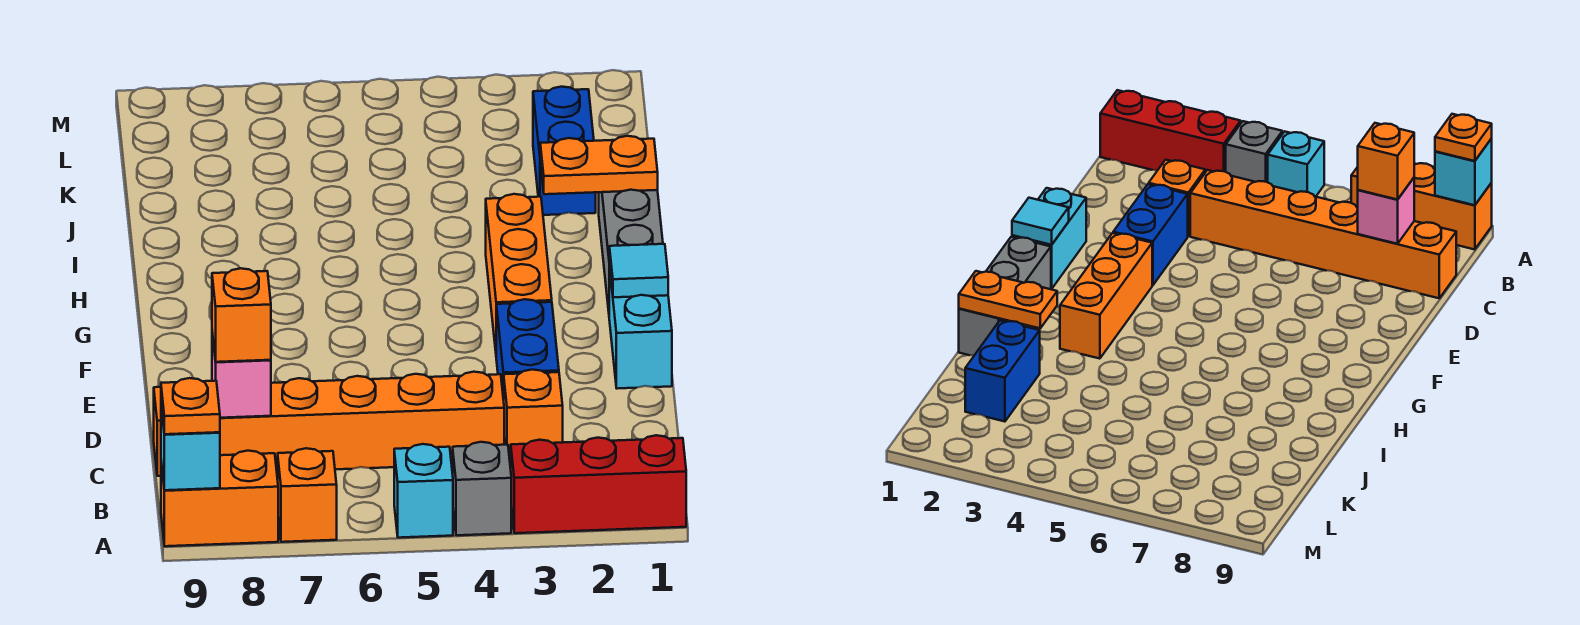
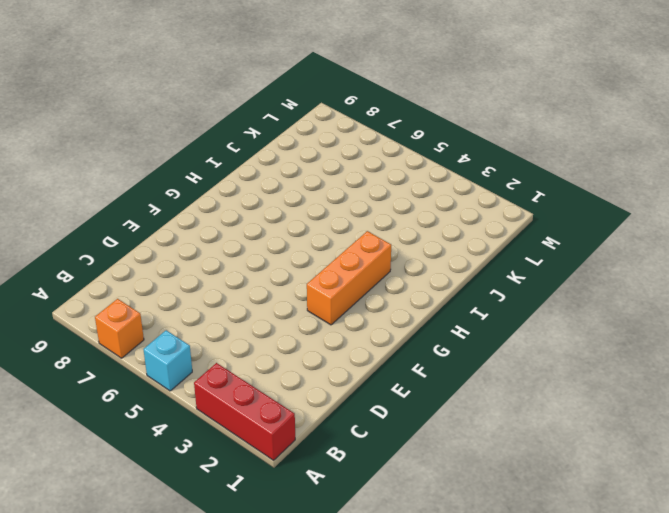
none -> grey brick A4 level 1
none -> orange brick A8:A9 level 1
none -> orange brick C3 level 1

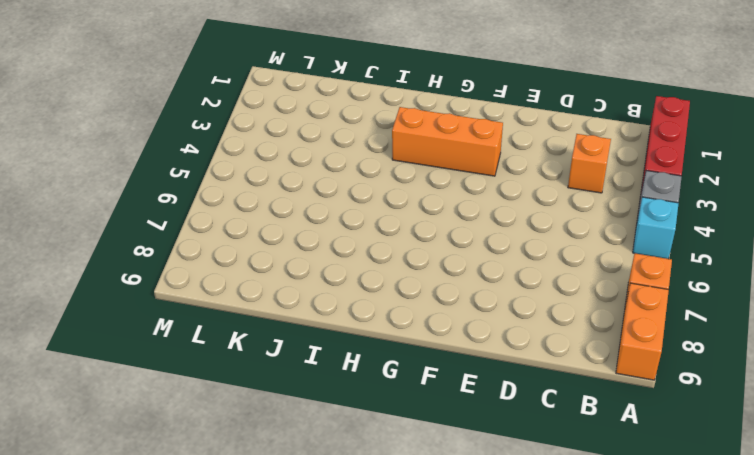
none -> orange brick C4:C9 level 1
none -> blue brick D3:E3 level 1
none -> cyan brick E1:F1 level 1

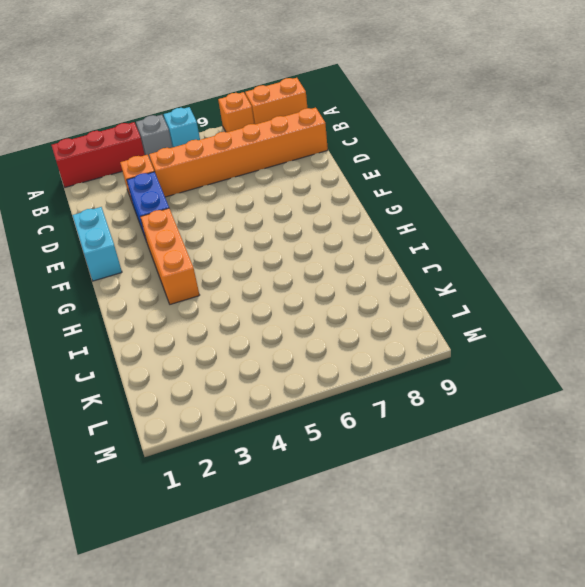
none -> grey brick G1:I1 level 1
none -> blue brick J2:K2 level 1
none -> cyan brick A9 level 2

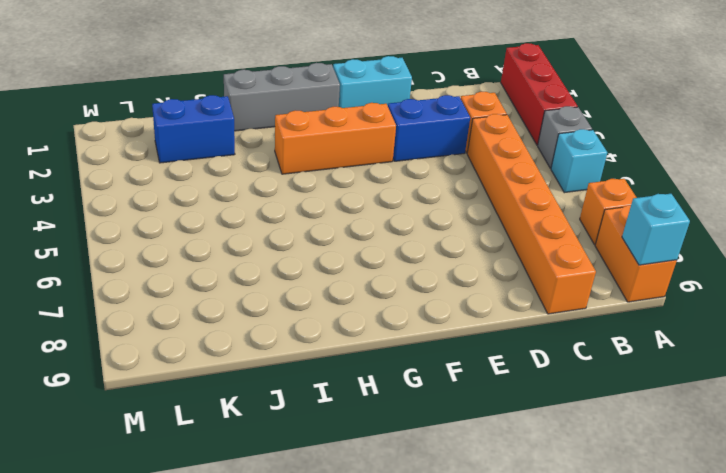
none -> pink brick C8 level 2
none -> cyan tile F1 level 2
none -> orange plate I1:I2 level 2

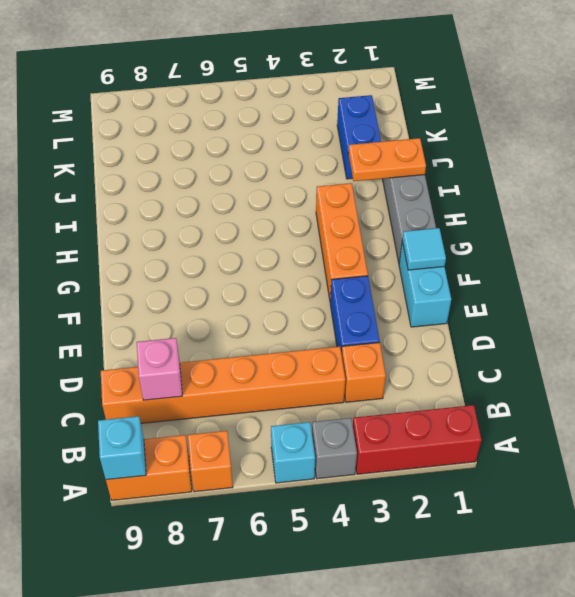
none -> orange plate A9 level 3
none -> orange brick C8 level 3

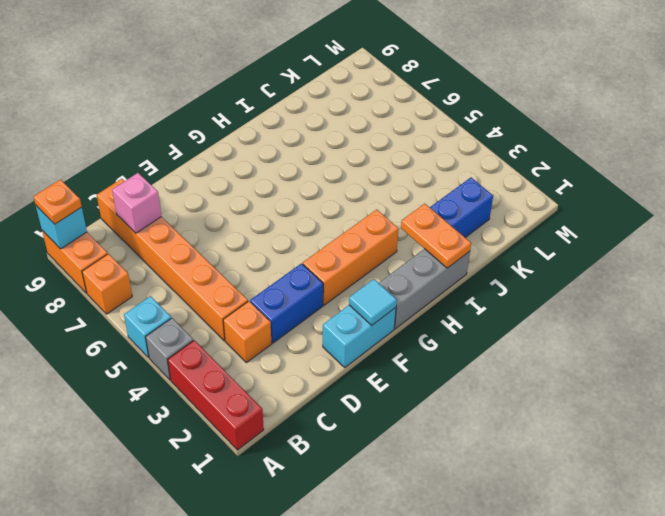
none -> orange brick C8 level 3

